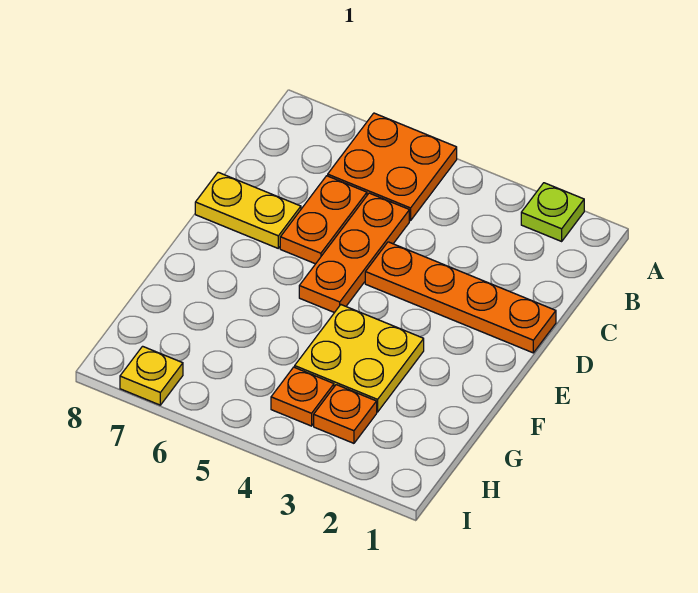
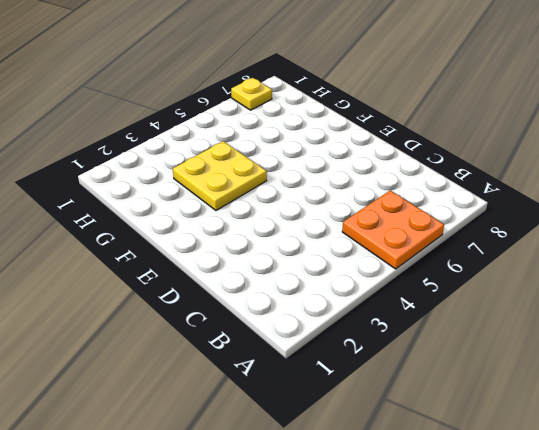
none -> lime plate A2 level 1
none -> orange plate C5:E5 level 1

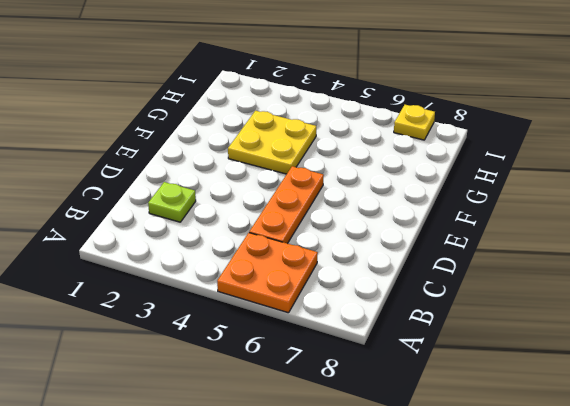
lime plate C2 level 1 -> lime plate A2 level 1
none -> orange plate C6:D6 level 1
none -> orange plate D1:D4 level 1

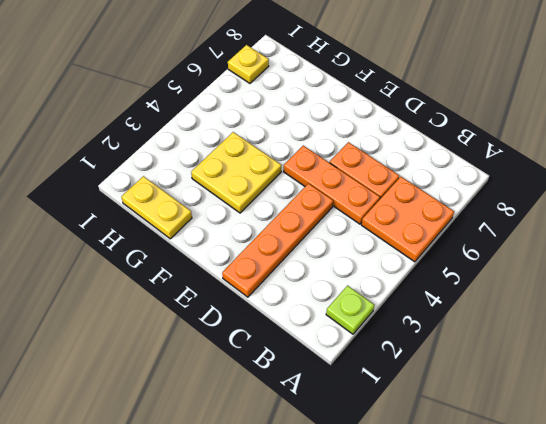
yellow plate G1:H1 level 1 -> yellow plate D7:D8 level 1
none -> orange plate H3 level 1
none -> orange plate H4 level 1

